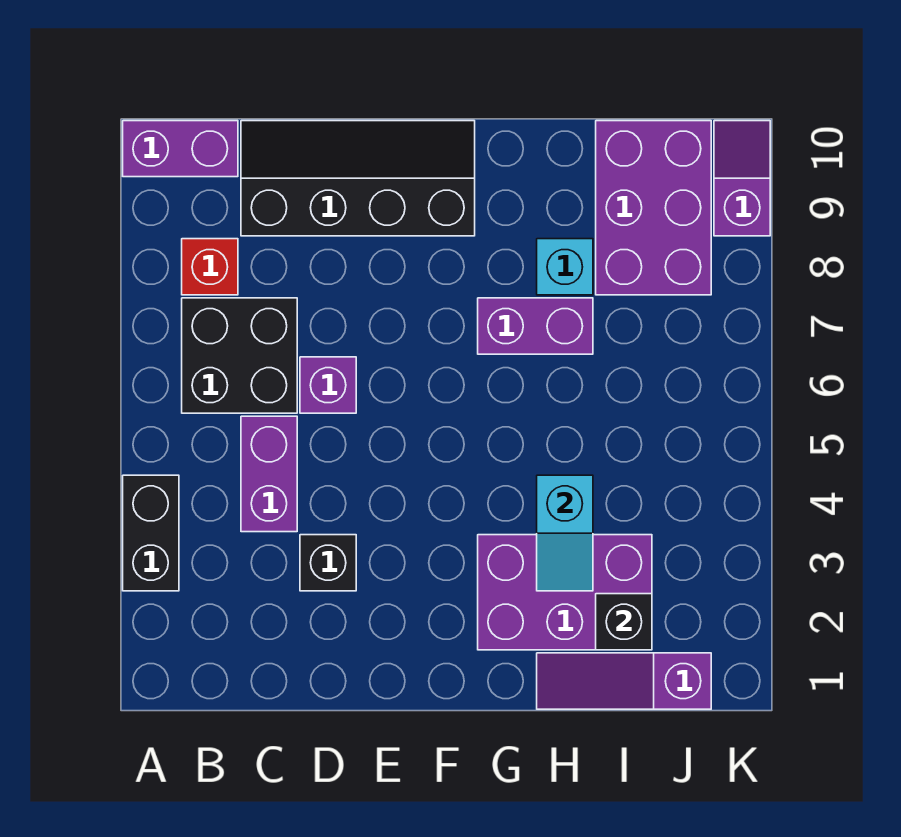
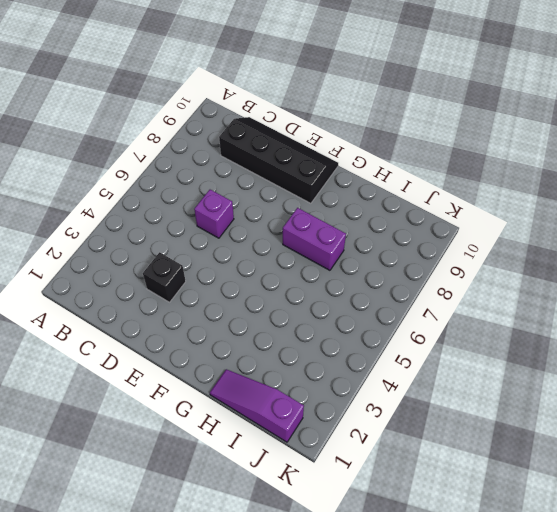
none -> black brick A3:A4 level 1
none -> purple brick A10:B10 level 1
none -> black brick B6:C7 level 1

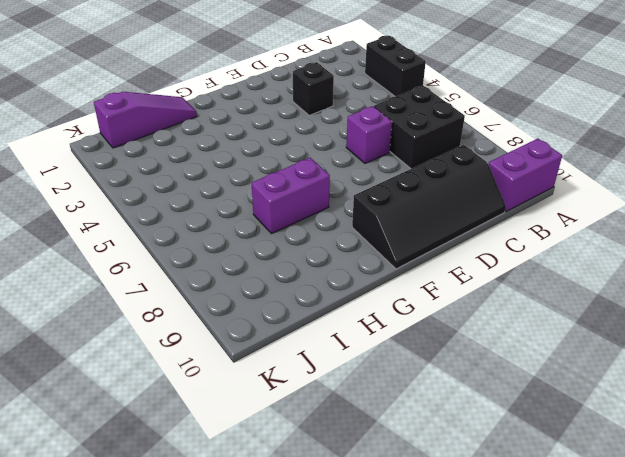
none -> red brick B8 level 1
none -> purple brick C4:C5 level 1
none -> purple brick G2:I3 level 1

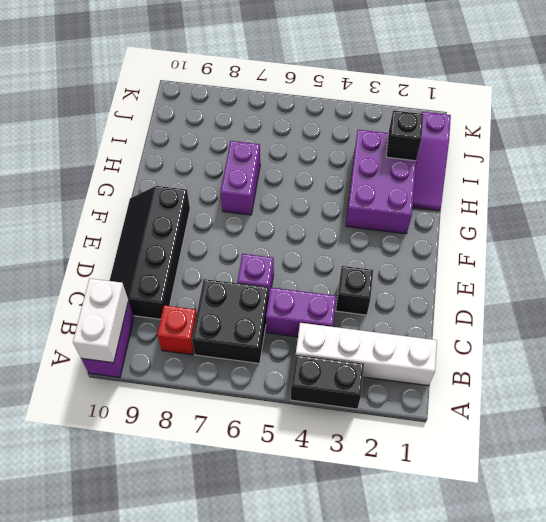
white brick A10:B10 level 2 -> none
white brick B1:B4 level 1 -> none
none -> cyan brick H8 level 1
none -> purple brick I8:J10 level 1
none -> purple slope K9:K10 level 1 top 9

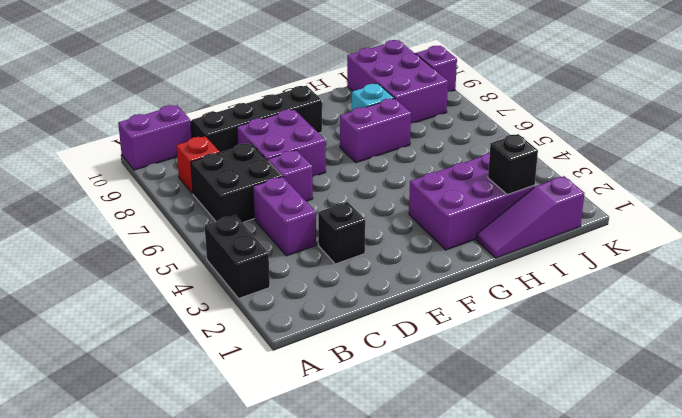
purple brick D7:E8 level 1 -> none
none -> cyan slope H3:H4 level 2 top 4

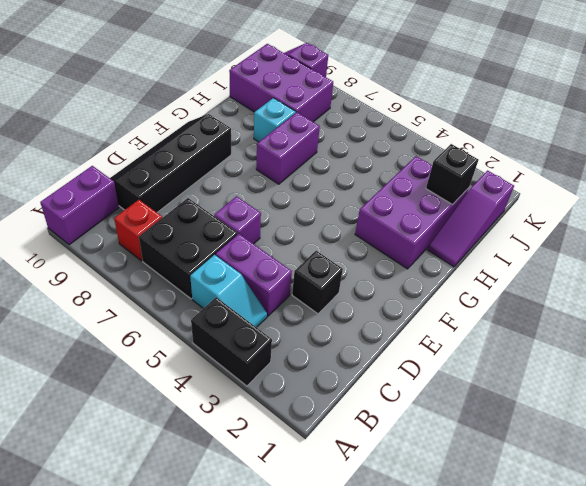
cyan slope B4:B5 level 1 top 5 -> cyan slope H3:H4 level 2 top 4

